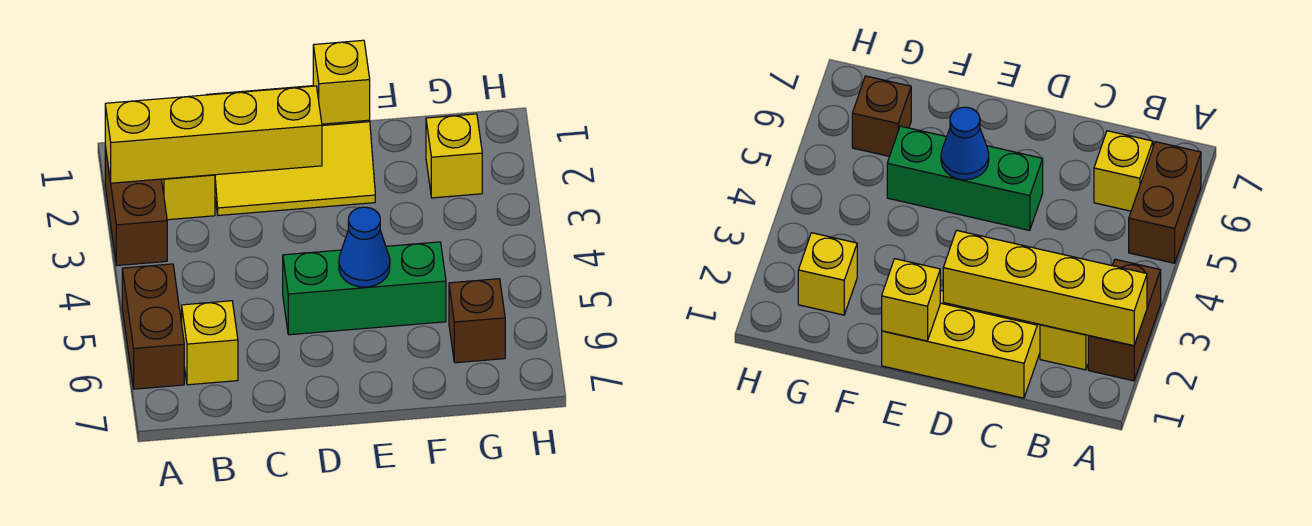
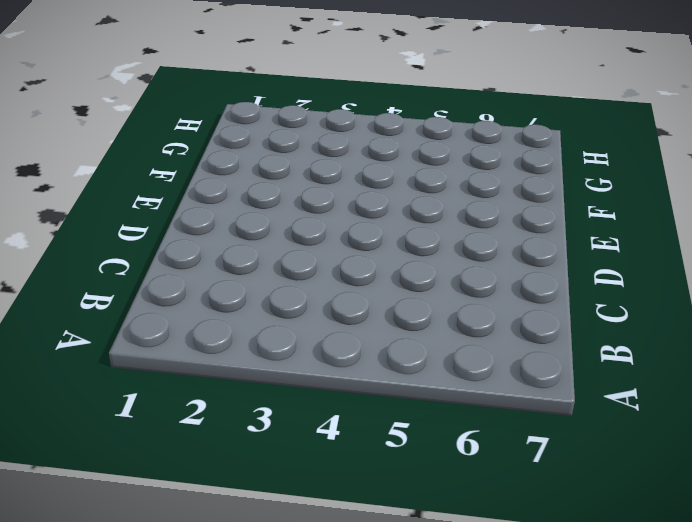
none -> brown brick A2:A3 level 1
none -> brown brick A5:A6 level 1

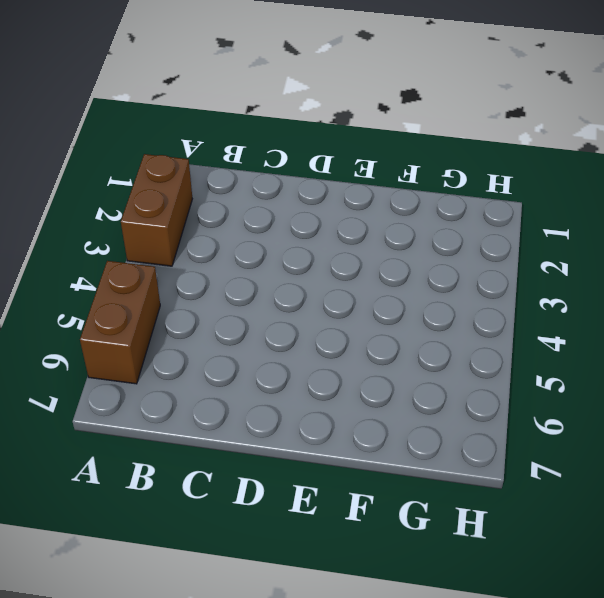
none -> yellow brick B2 level 1
none -> yellow brick B6 level 1

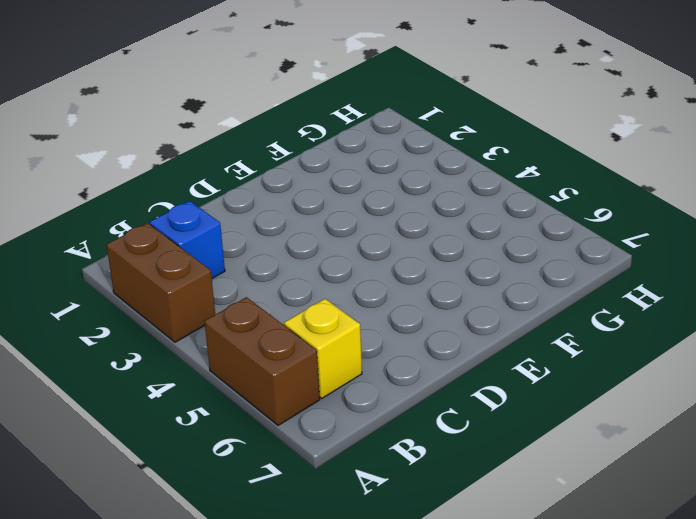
blue brick B2 level 1 -> yellow brick B2 level 1
none -> yellow slope C1:E2 level 1 top 1
none -> green brick D5:F5 level 1

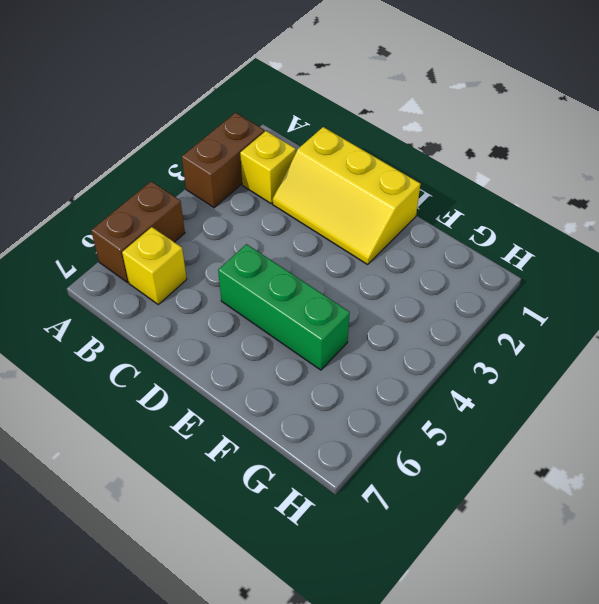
none -> yellow brick G2 level 1
none -> brown brick G6 level 1

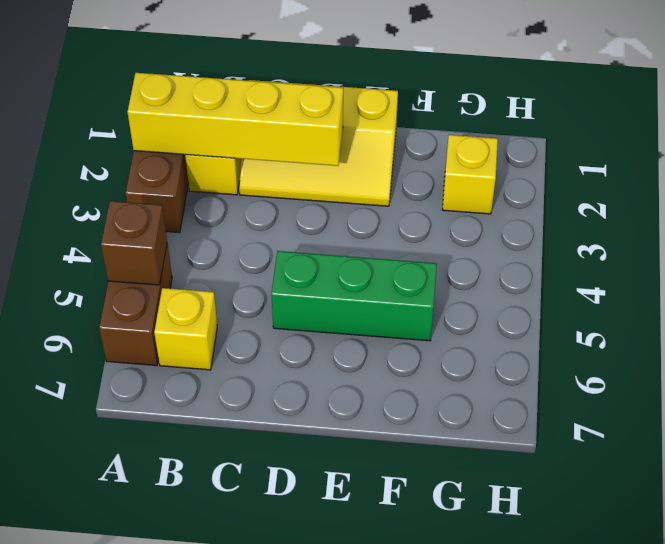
brown brick A5 level 2 -> brown brick G6 level 1
none -> yellow brick E1 level 2
none -> blue cone E5 level 2

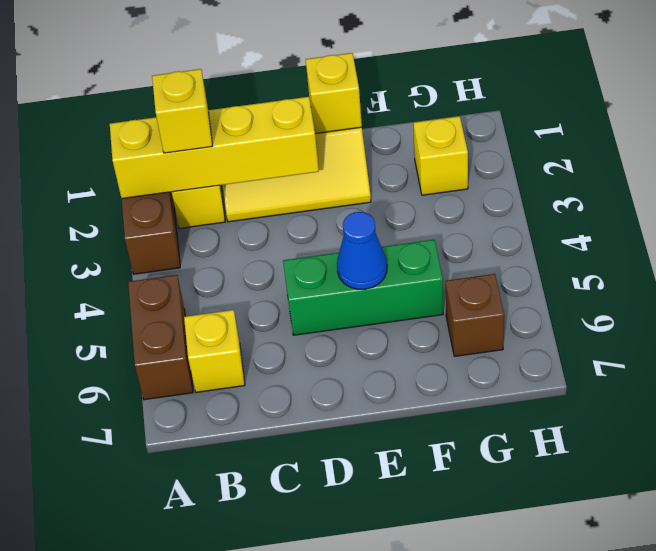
yellow brick B2 level 3 -> none

